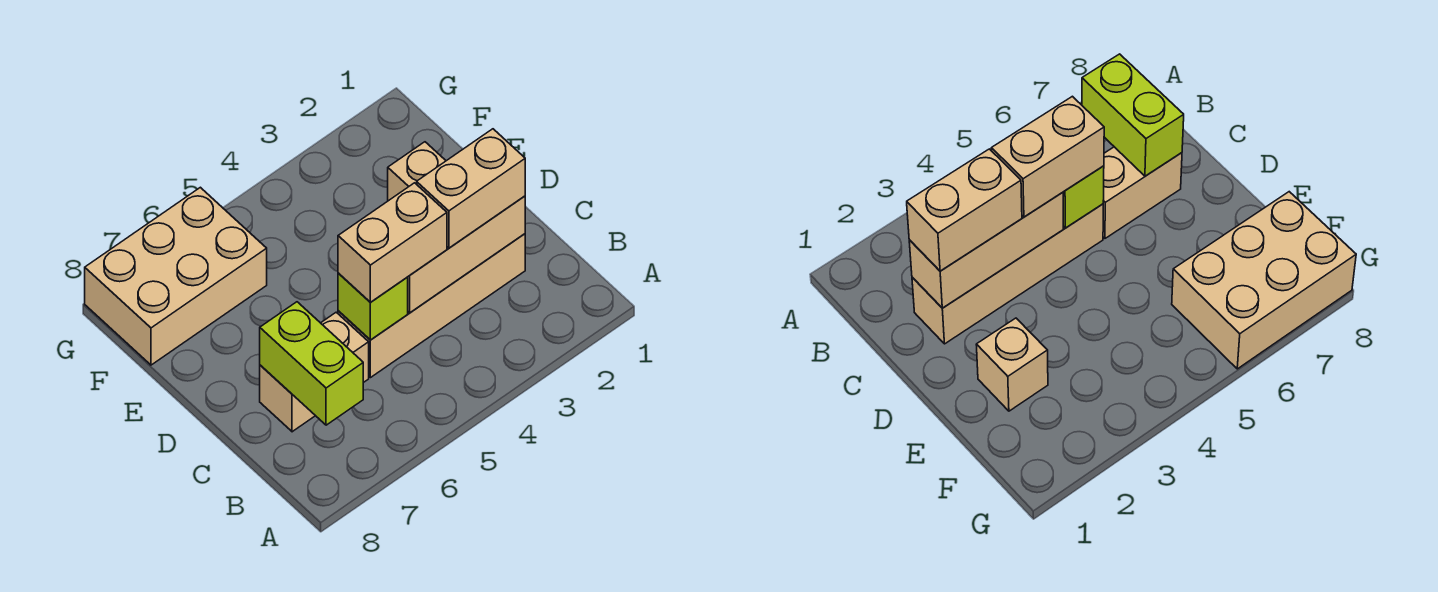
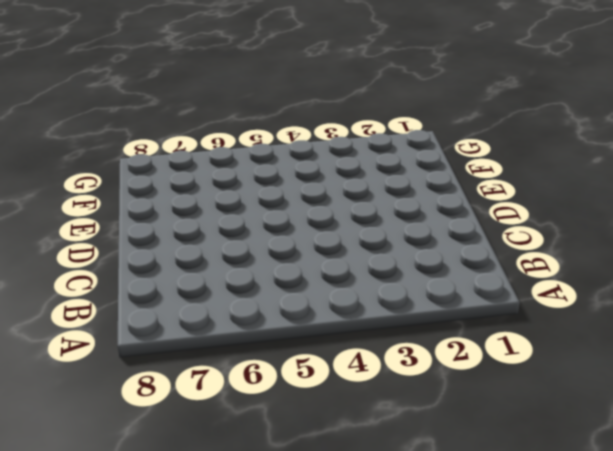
none -> tan brick C2:C5 level 1
none -> tan brick C6:C7 level 1

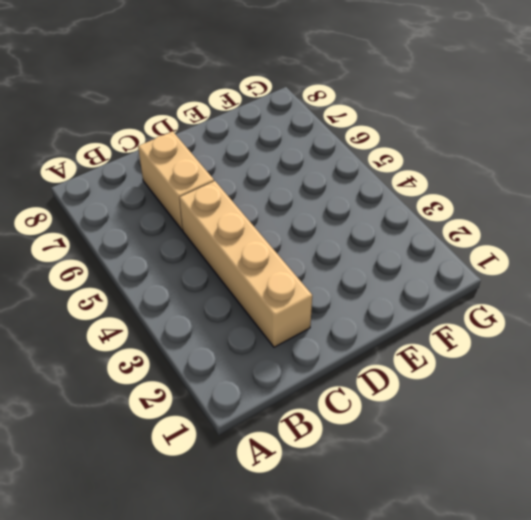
none -> tan brick E2 level 1
none -> tan brick F6:G8 level 1

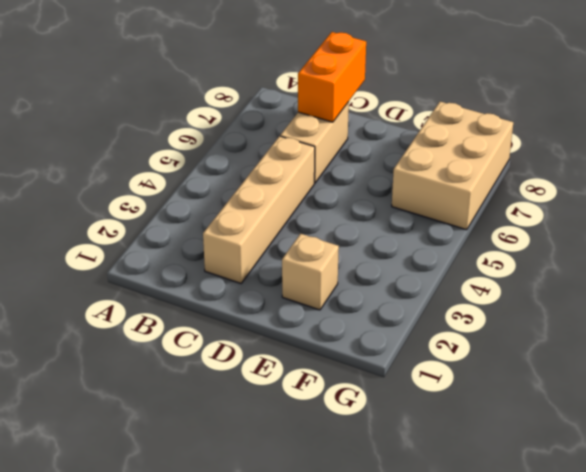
orange brick C7:C8 level 2 -> lime brick B7:C7 level 2
none -> tan brick C2:C4 level 2
none -> lime brick C5 level 2

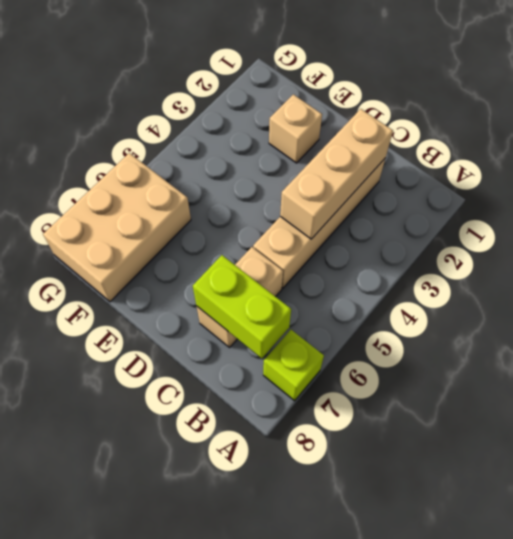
lime brick A7 level 1 -> lime brick C5 level 2
none -> tan brick C2:C3 level 3
none -> tan brick C4:C5 level 3

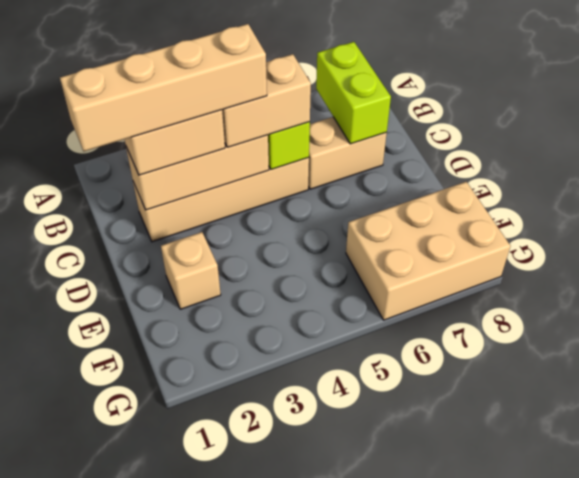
tan brick C1:C4 level 4 -> none

